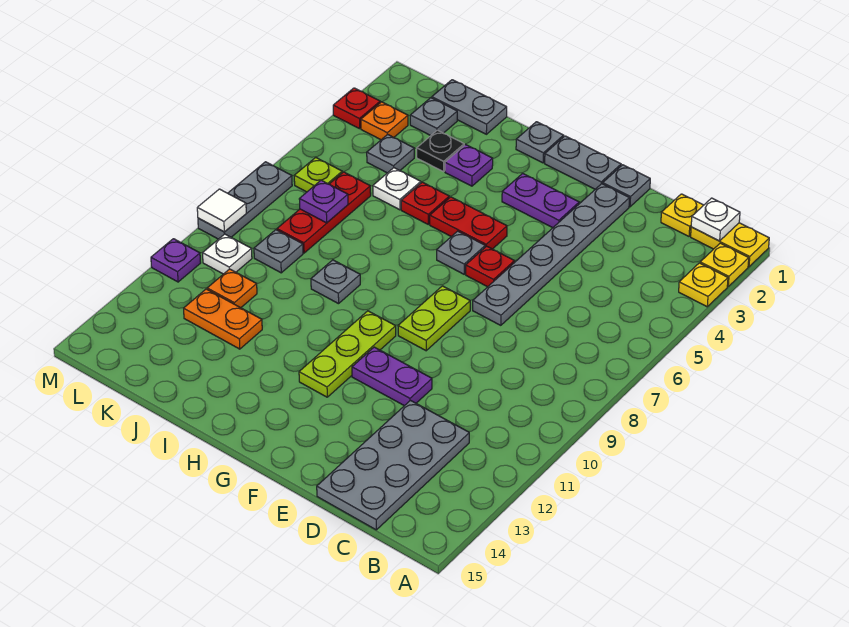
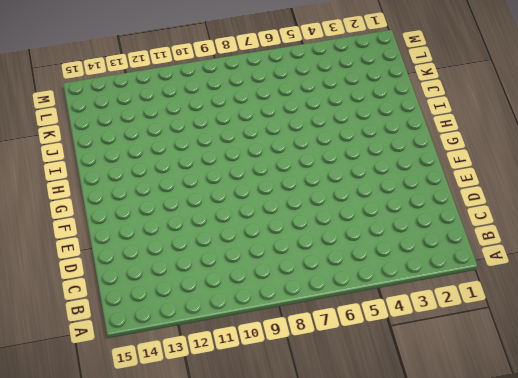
none -> yellow plate A1:B1 level 1
none -> yellow plate A2 level 1
none -> yellow plate A3 level 1
none -> yellow plate C1 level 1

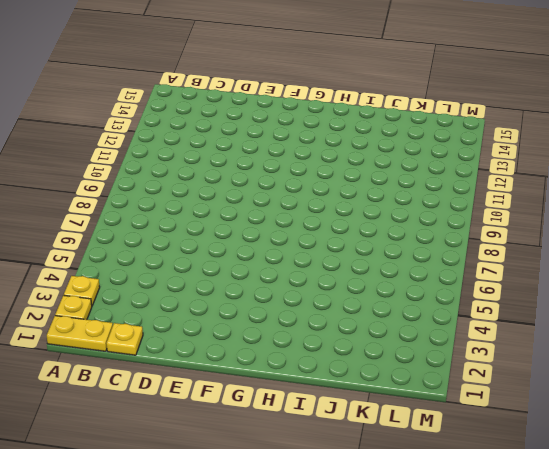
none -> grey plate C12:D15 level 1
none -> grey plate E1 level 1
none -> grey plate E2:E7 level 1
none -> purple plate E11:F11 level 1

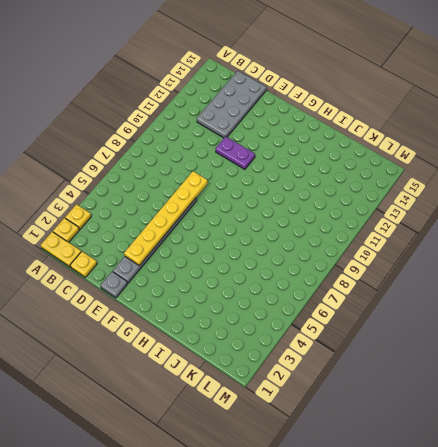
yellow plate E3:E8 level 2 -> none
none -> grey plate F1:G1 level 1
none -> purple plate F3:G3 level 1
none -> red plate F6 level 1
none -> lime plate F8:F9 level 1

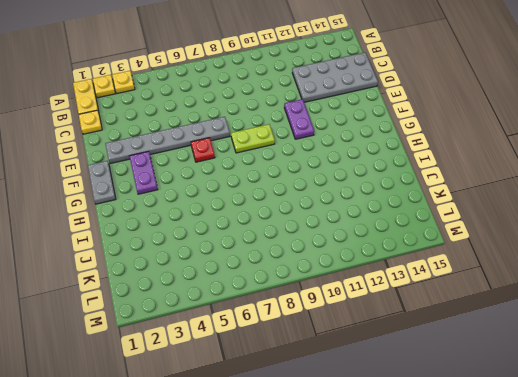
none -> grey plate E1 level 1
none -> red plate G5:H5 level 1
none -> grey plate G6 level 1
none -> lime plate G10:G12 level 1

